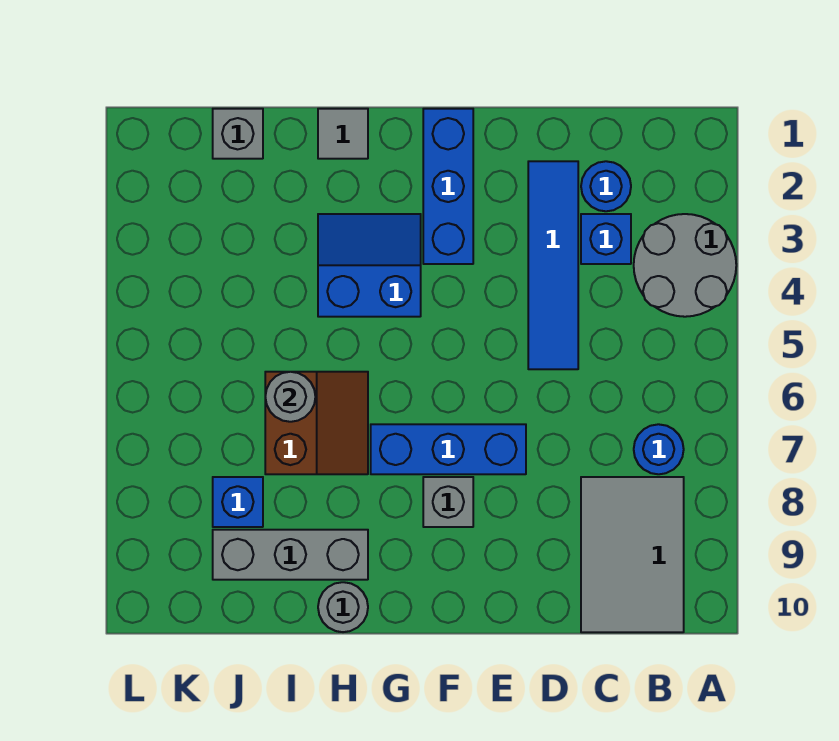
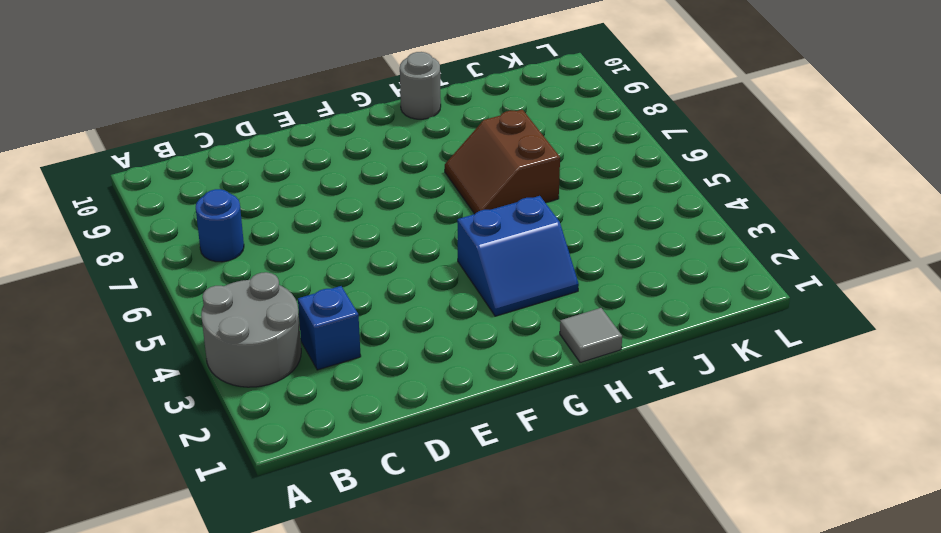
none -> grey tile B8:C10 level 1
none -> blue round brick C2 level 1
none -> blue tile D2:D5 level 1

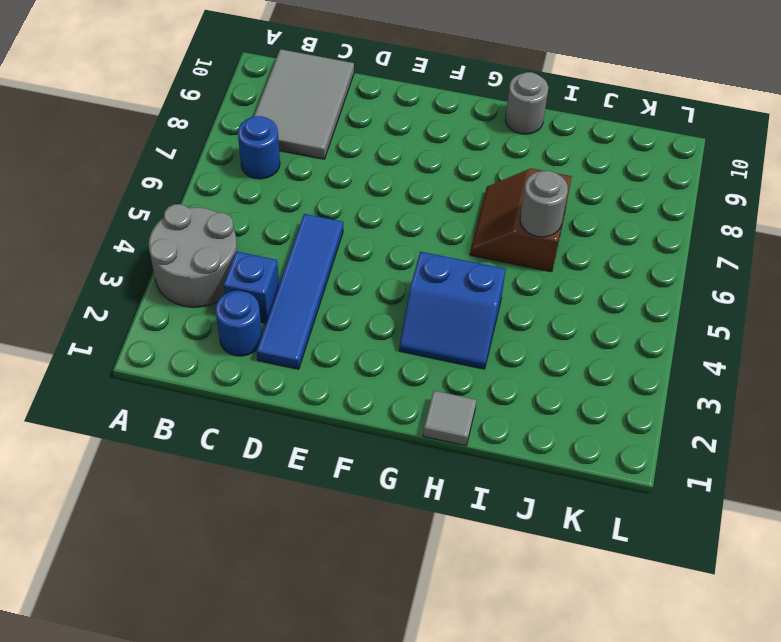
none -> blue brick E7:G7 level 1
none -> blue brick F1:F3 level 1
none -> grey brick F8 level 1

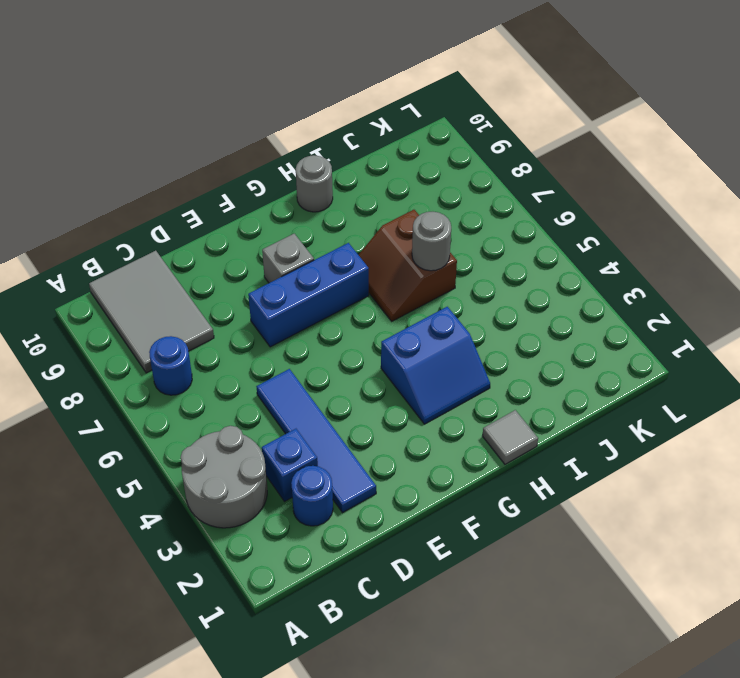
none -> blue brick F1:F3 level 1
none -> grey brick H9:J9 level 1
none -> grey brick J1 level 1

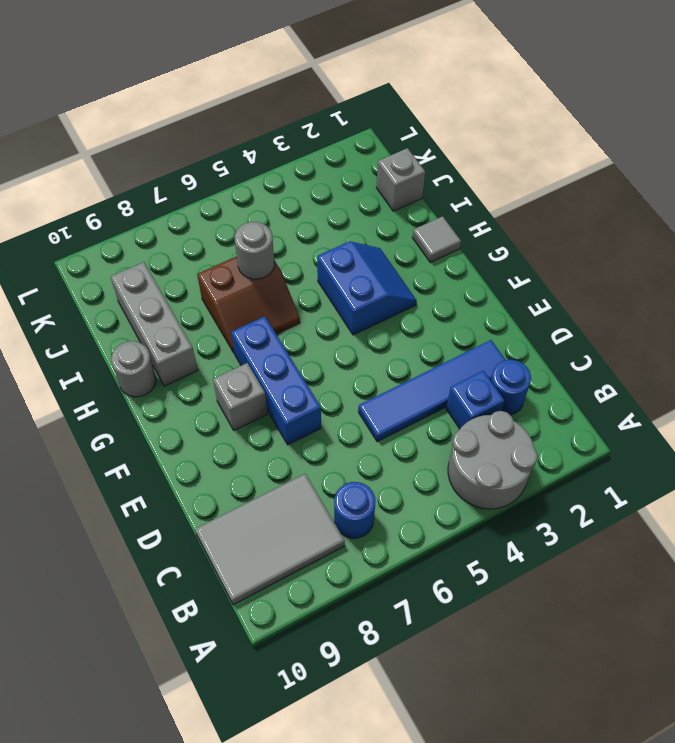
none -> blue brick F1:F3 level 1
none -> blue brick J8 level 1

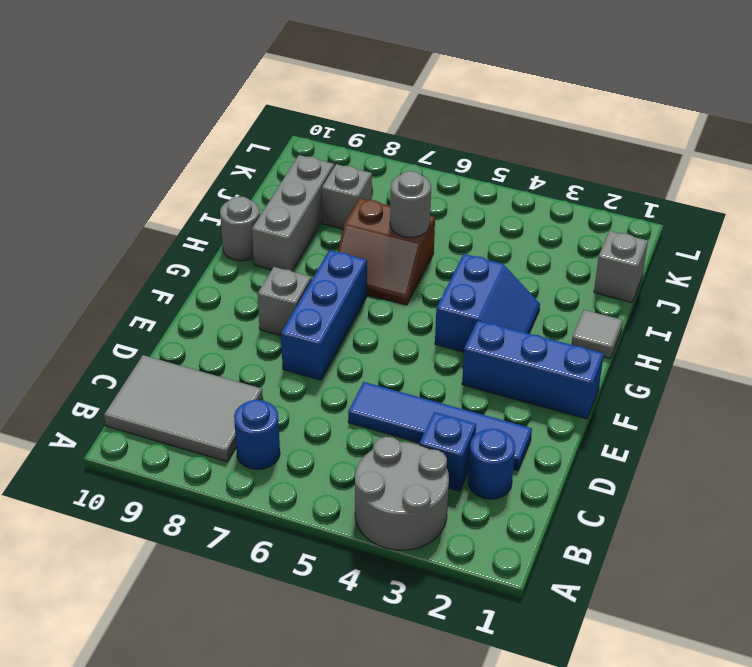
grey brick J8 level 1 -> blue brick J8 level 1

